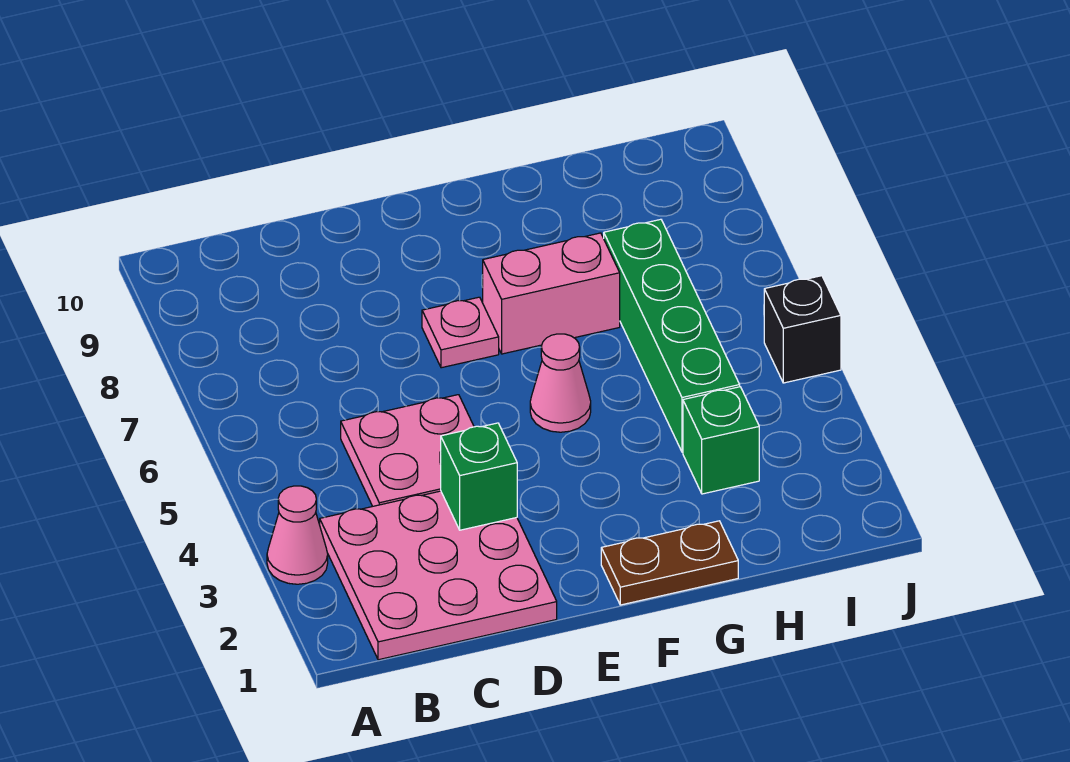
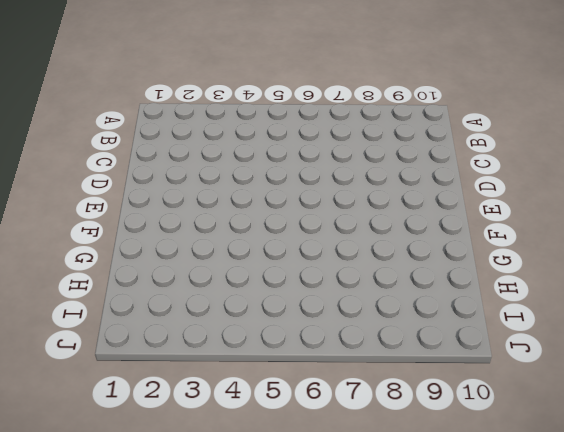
none -> pink cone A3 level 1
none -> pink plate B1:D3 level 1

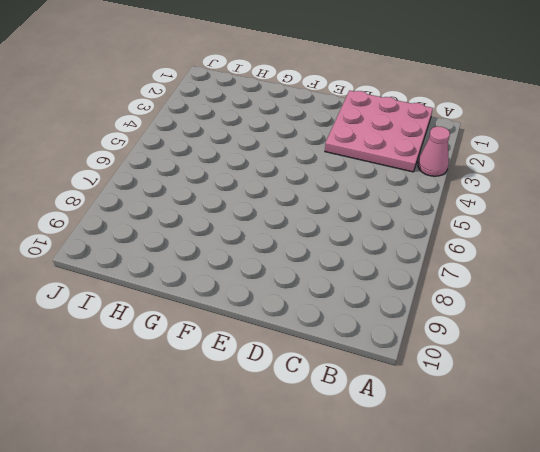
none -> pink plate C4:D5 level 1
none -> pink plate E7 level 1

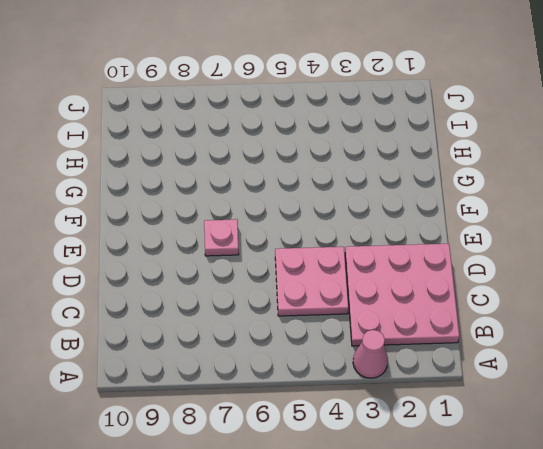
none -> brown plate F1:G1 level 1
none -> pink cone F5 level 1

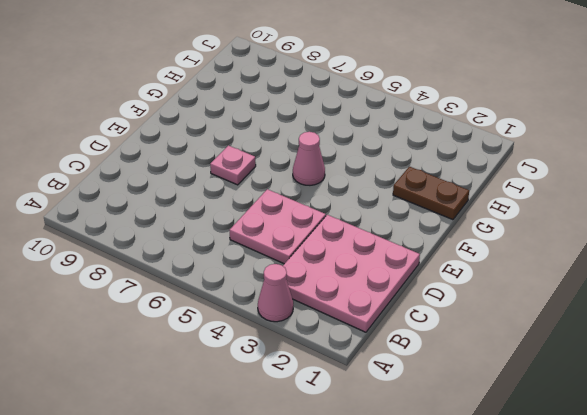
brown plate G1:G2 level 1 -> brown plate F1:G1 level 1
none -> pink brick F7:G7 level 1
none -> green brick H3 level 1

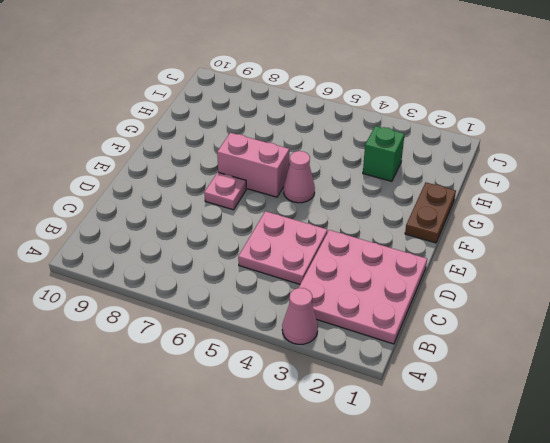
pink brick F6:F7 level 1 -> pink brick F7:G7 level 1
none -> green brick H4:H7 level 1
none -> black brick J5 level 1

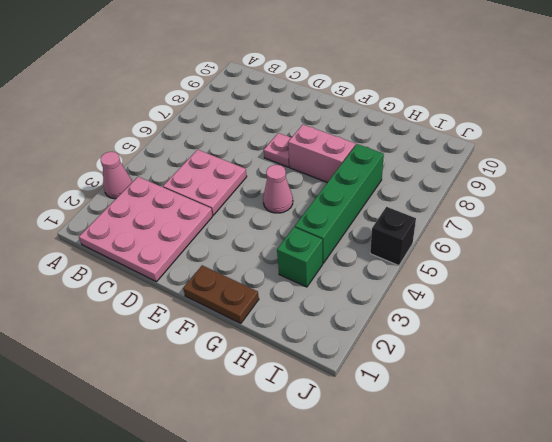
none -> green brick D3 level 2

